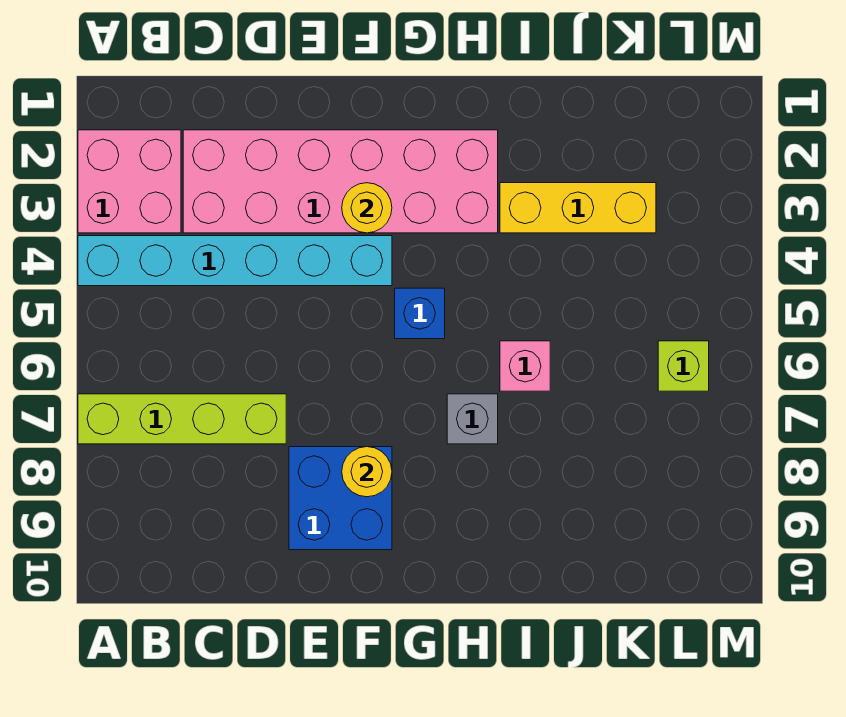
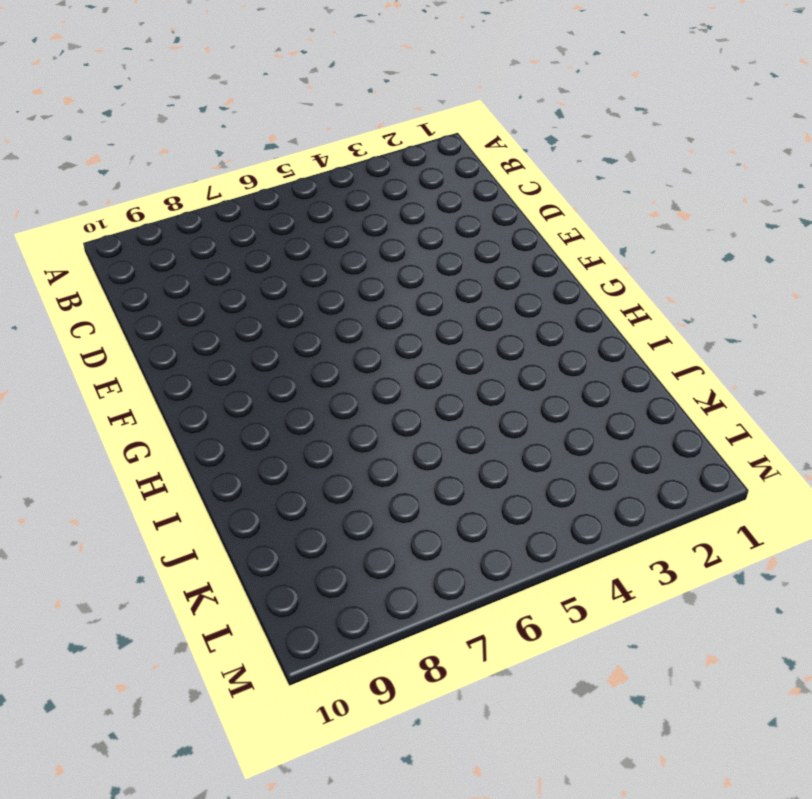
none -> pink brick A2:B3 level 1
none -> cyan brick A4:F4 level 1
none -> lime brick A7:D7 level 1

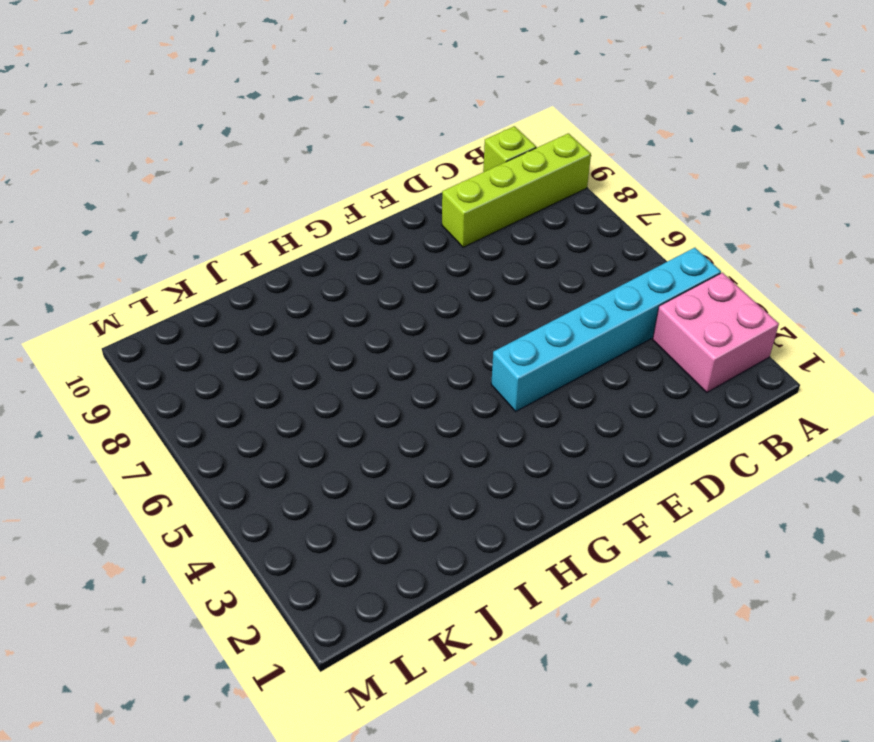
lime brick A9:D9 level 1 -> lime brick A7:D7 level 1
lime brick B10 level 1 -> lime brick L6 level 1
none -> pink brick C2:H3 level 1
none -> blue brick E8:F9 level 1
none -> blue brick G5 level 1

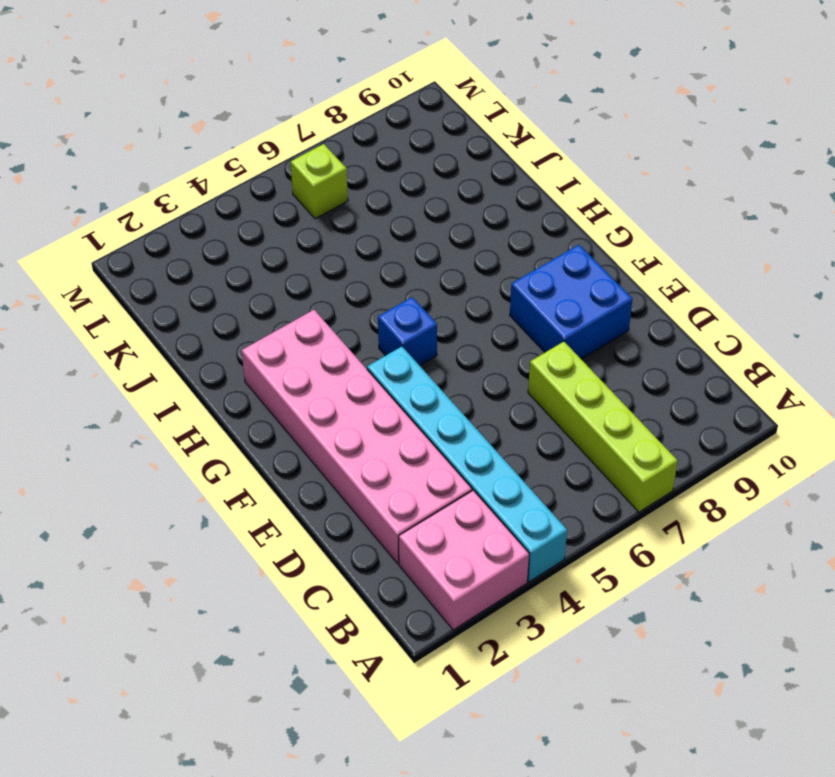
none -> grey brick H7 level 1
none -> yellow brick I3:K3 level 1
none -> pink brick I6 level 1

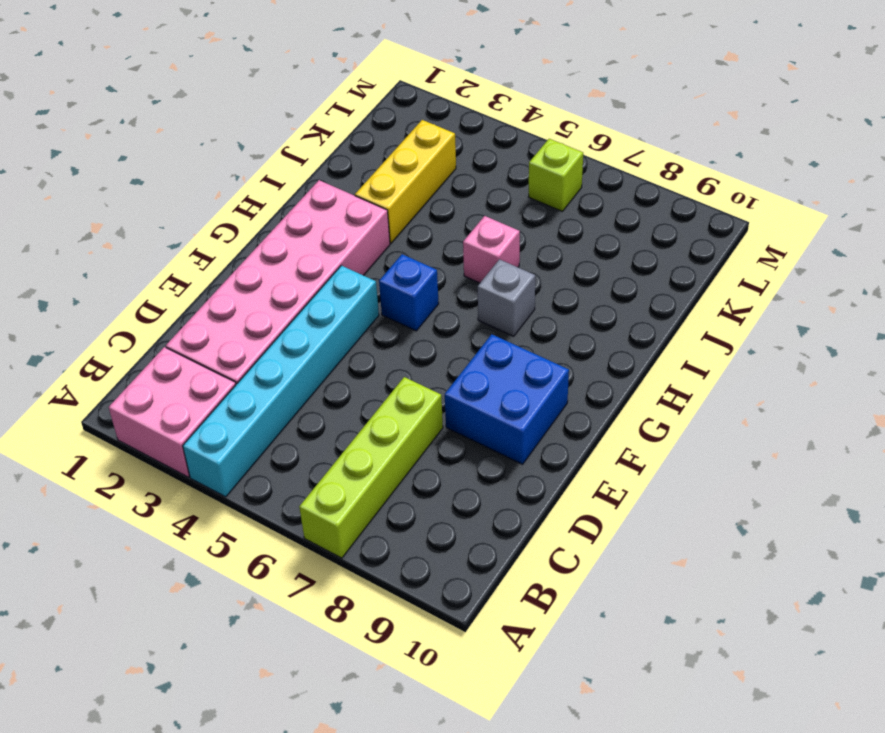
none -> yellow round brick F3 level 2
none -> yellow round brick F8 level 2

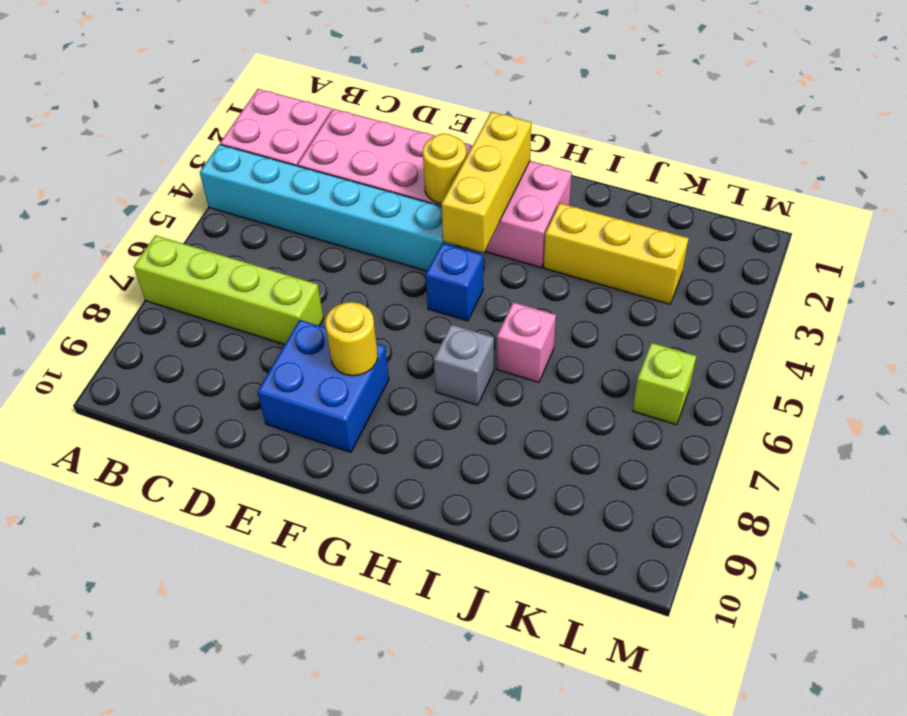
yellow brick G2:G4 level 2 -> none

